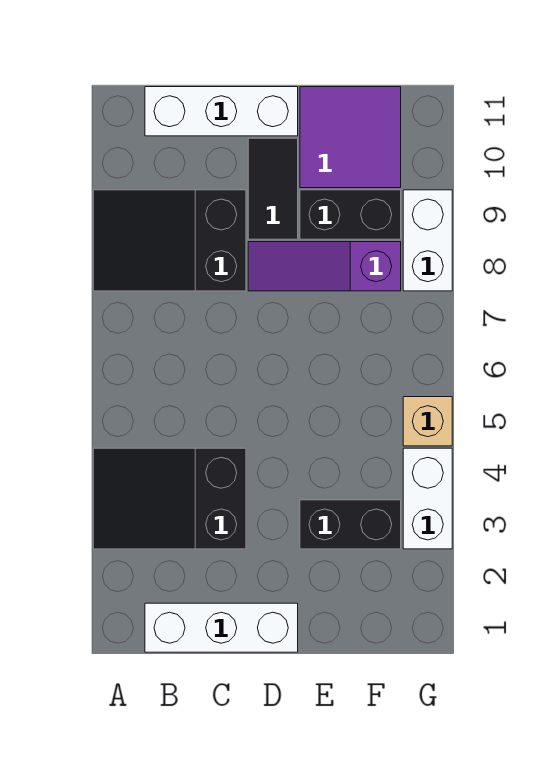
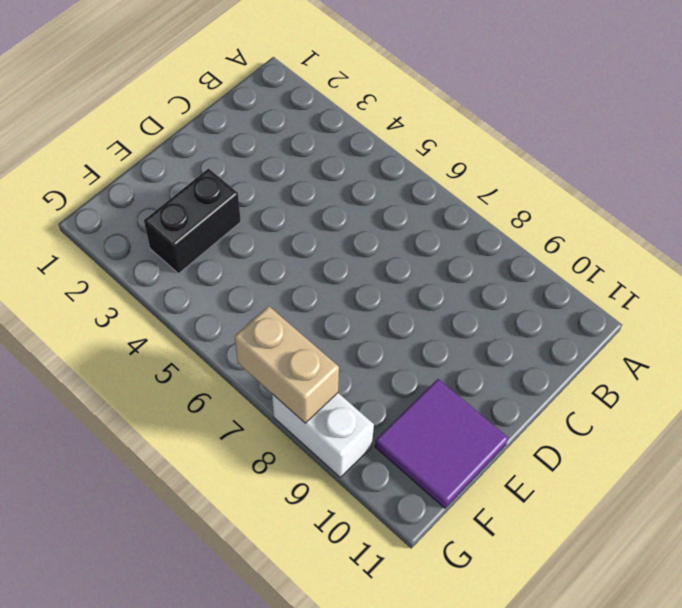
tan brick G7:G8 level 2 -> none
none -> black slope A3:C4 level 1 top C
none -> black slope A8:C9 level 1 top C
none -> white brick B1:D1 level 1

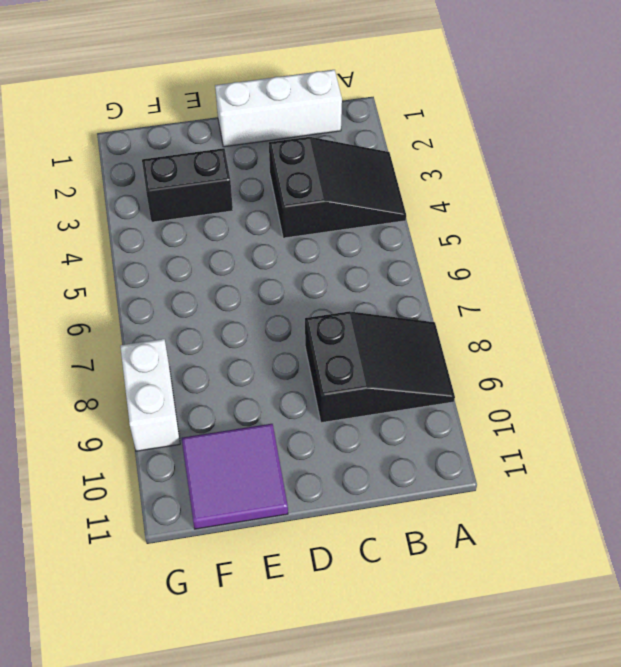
none -> white brick B11:D11 level 1
none -> purple slope D8:F8 level 1 top F
none -> black tile D9:D10 level 1

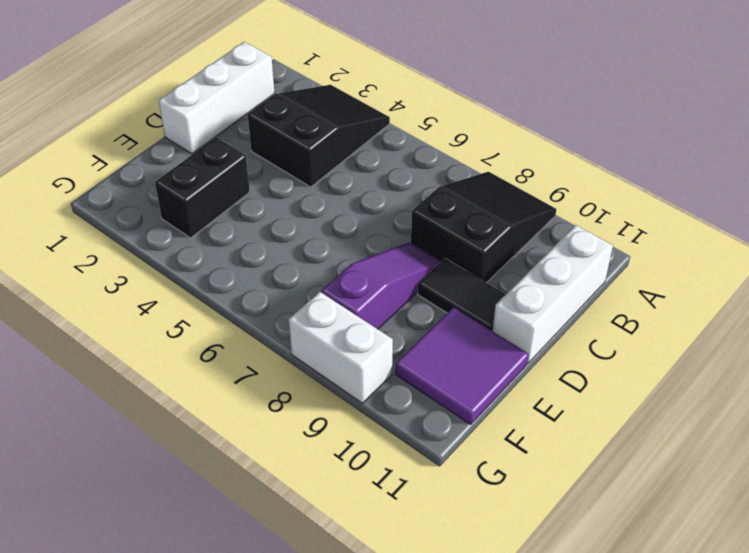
none -> black brick E9:F9 level 1
none -> white brick G3:G4 level 1
none -> tan brick G5 level 1

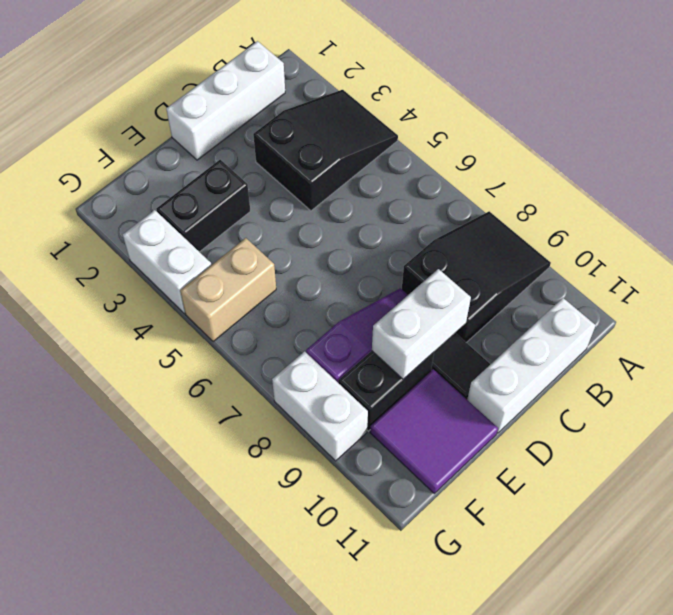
white brick D9:E9 level 2 -> none
tan brick F5:G5 level 1 -> tan brick G5 level 1

